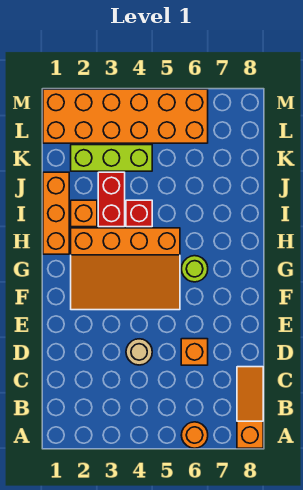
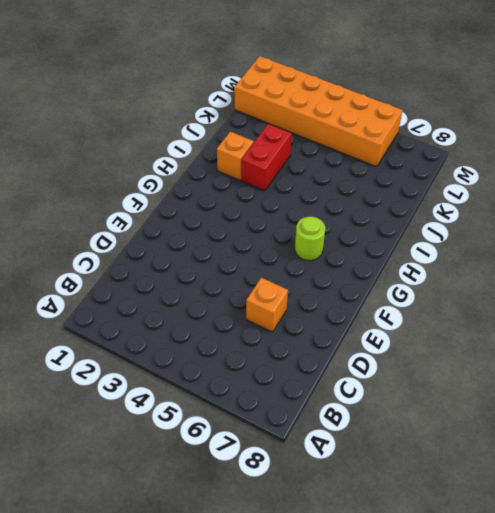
none -> orange round brick A6 level 1
none -> orange slope A8:C8 level 1 top A
none -> tan round brick D4 level 1

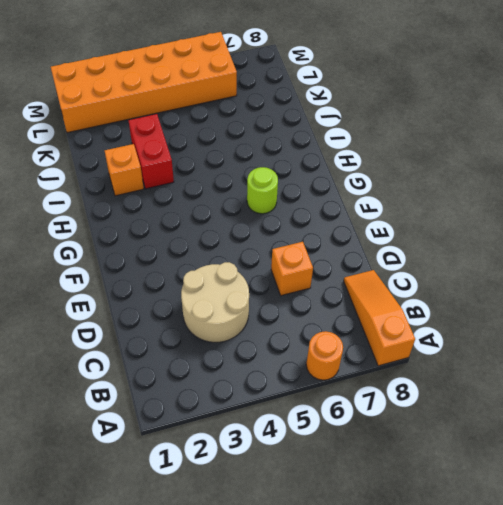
tan round brick C3:D4 level 1 -> tan round brick D4 level 1
none -> orange slope F2:H5 level 1 top H
none -> orange brick H1:J1 level 1
none -> red brick I4 level 1

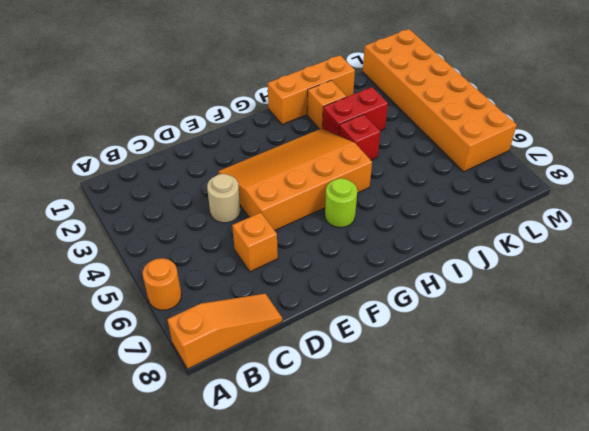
orange slope E3:H5 level 1 top 5 -> orange slope F2:H5 level 1 top H
none -> lime brick K2:K4 level 1

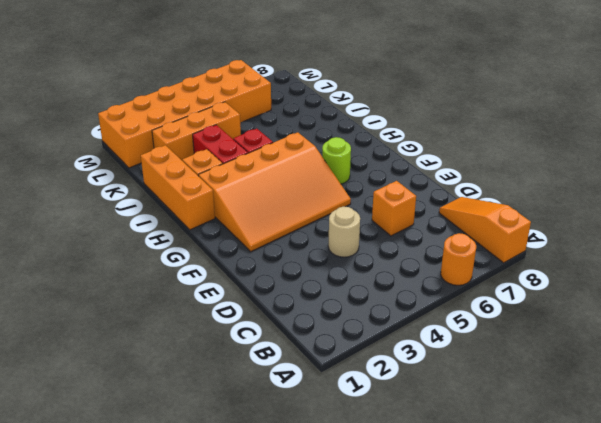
orange brick K2:K4 level 1 -> lime brick K2:K4 level 1

